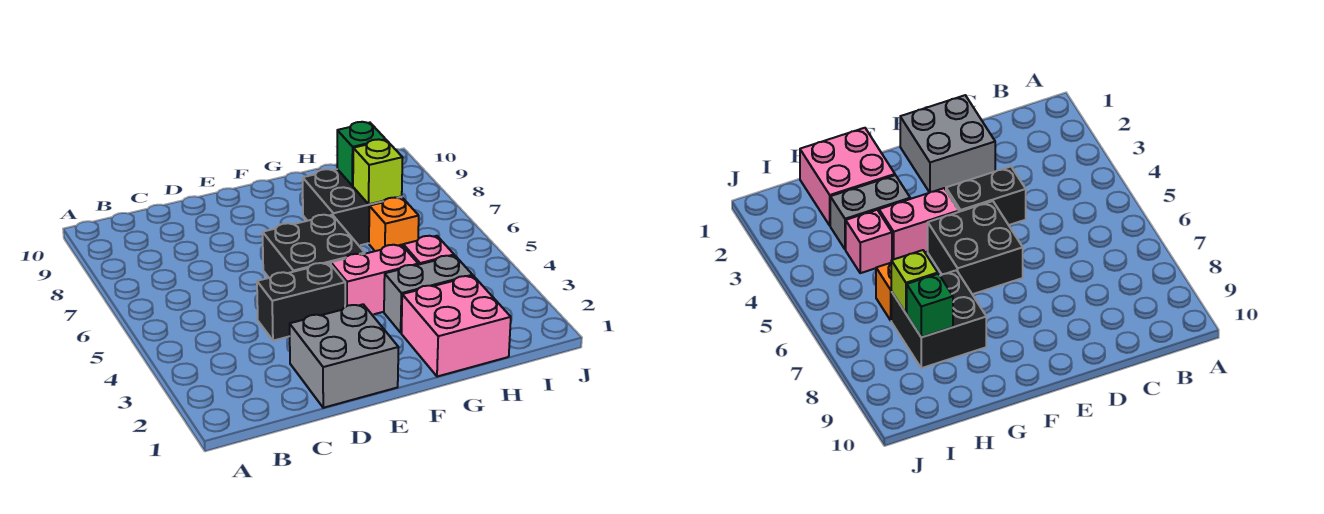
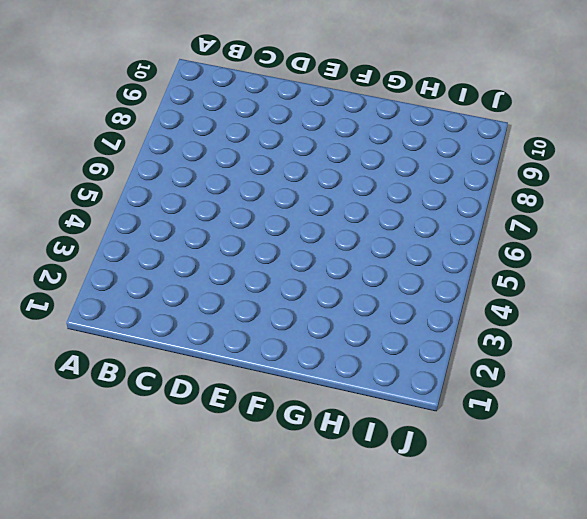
none -> grey brick D1:E2 level 1
none -> black brick D4:E4 level 1

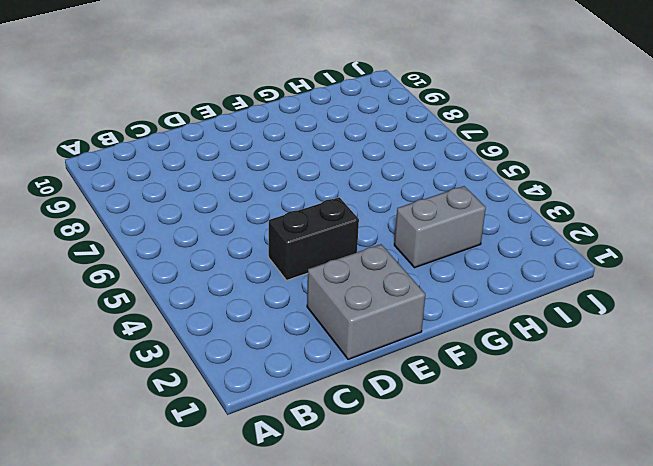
none -> black brick E5:F6 level 1
none -> pink brick F4:G4 level 1

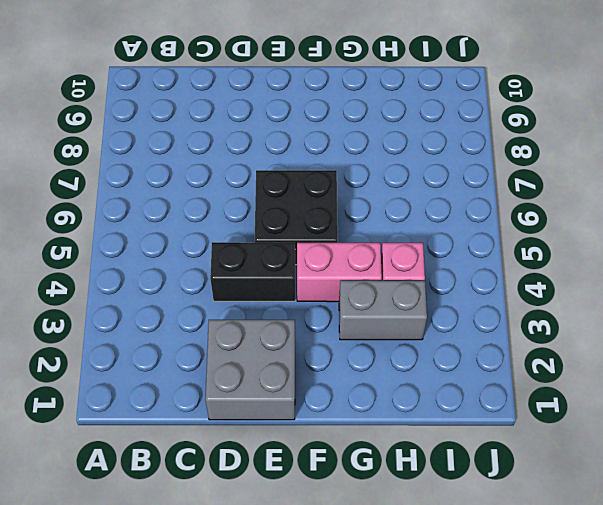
none -> pink brick G1:H2 level 1
none -> black brick G7:H8 level 1

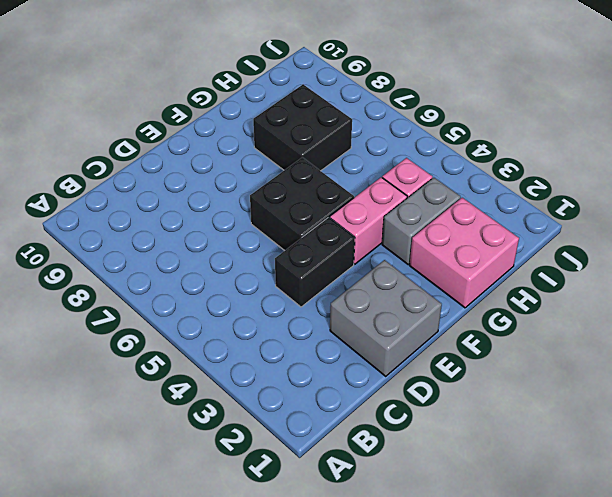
none -> orange brick H6 level 1
none -> lime brick H7 level 2

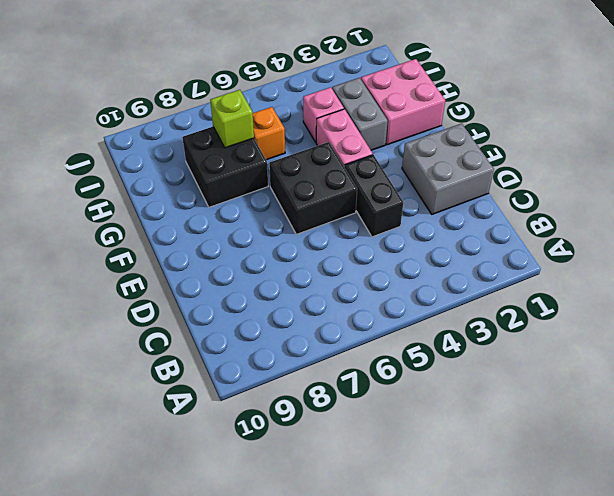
none -> green brick H8 level 2

